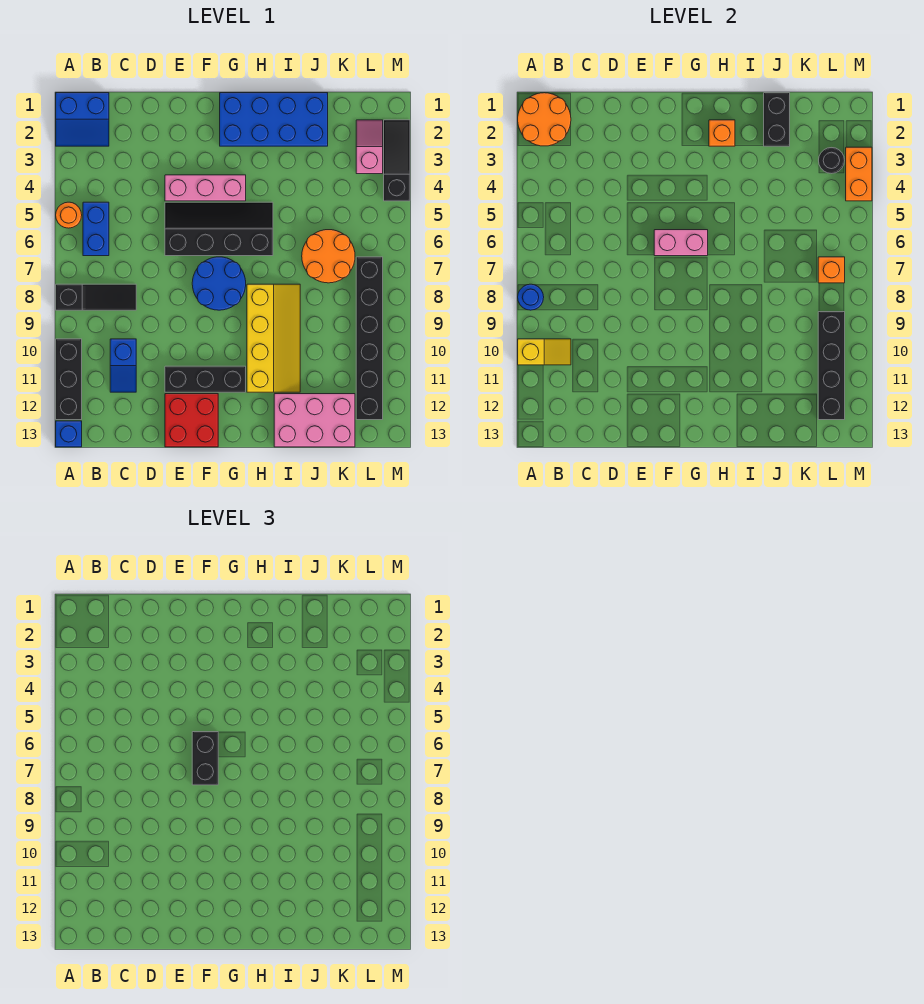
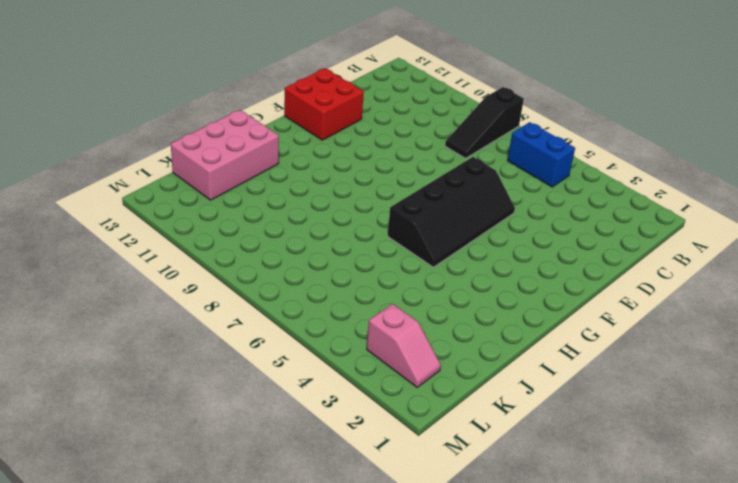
none -> blue slope A1:B2 level 1 top 1
none -> orange round brick A5 level 1
none -> black brick A10:A12 level 1
none -> blue brick A13 level 1

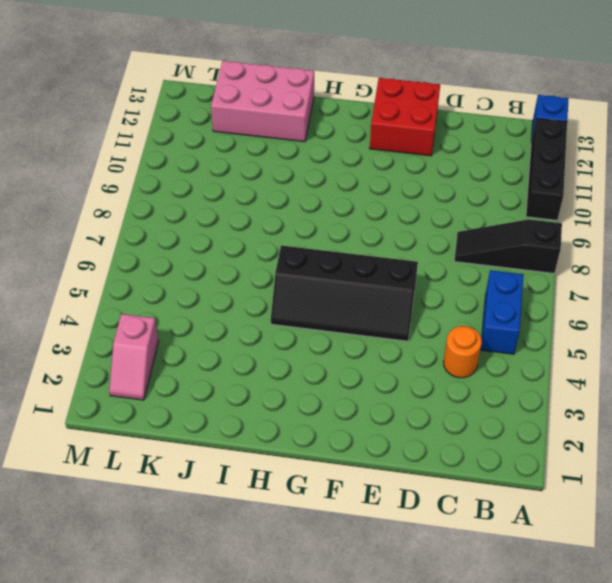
orange round brick C4 level 1 -> orange round brick A5 level 1
none -> blue slope A1:B2 level 1 top 1
none -> blue slope C10:C11 level 1 top 10
none -> pink brick E4:G4 level 1
none -> black brick E11:G11 level 1

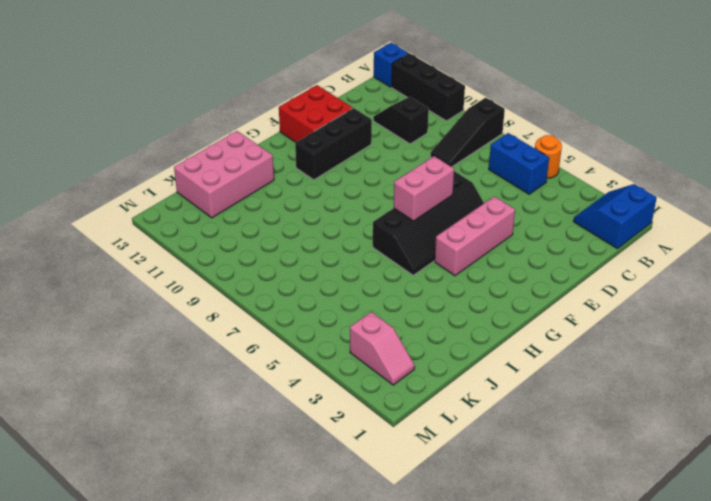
black slope C10:C11 level 1 top 10 -> blue slope C10:C11 level 1 top 10
none -> blue round brick F7:G8 level 1
none -> blue brick G1:J2 level 1
none -> yellow slope H8:I11 level 1 top H
none -> orange round brick J6:K7 level 1

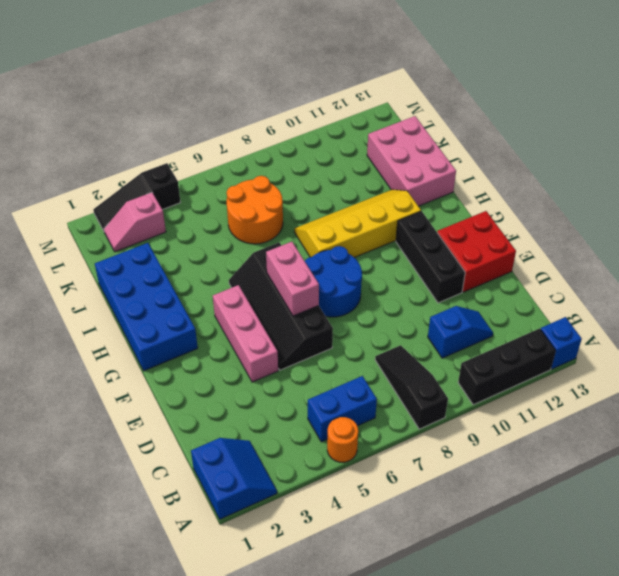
none -> black brick L7:L12 level 1
none -> orange round brick A1:B2 level 2
none -> blue round brick A8 level 2
none -> yellow slope A10:B10 level 2 top A

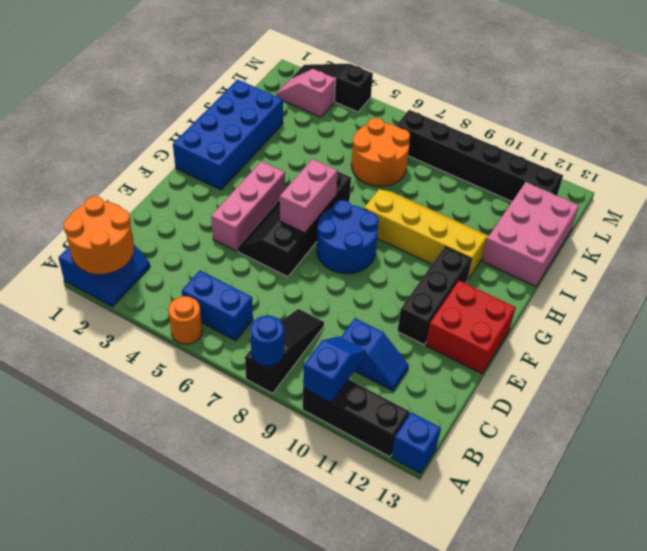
blue slope A10:B10 level 2 top A -> yellow slope A10:B10 level 2 top A
none -> orange brick H2 level 2
none -> black brick J1:J2 level 2
none -> black round brick L3 level 2
none -> orange brick L7 level 2

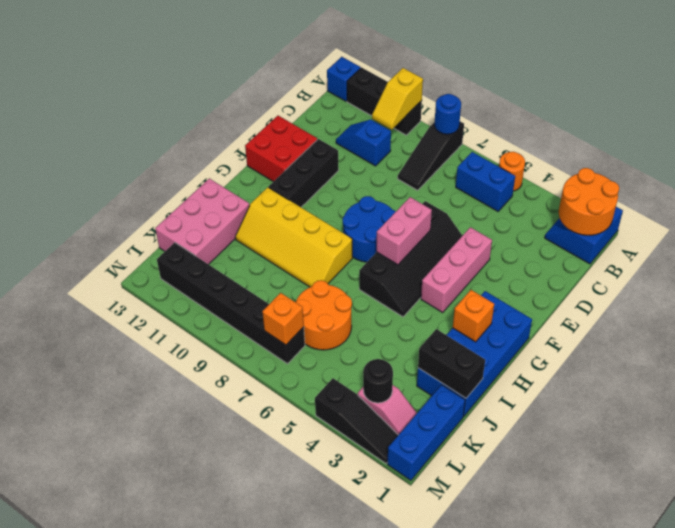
blue brick K1:M1 level 1 -> none
none -> black brick L9:L12 level 2
none -> orange brick M3:M4 level 2
none -> black brick F6:F7 level 3

